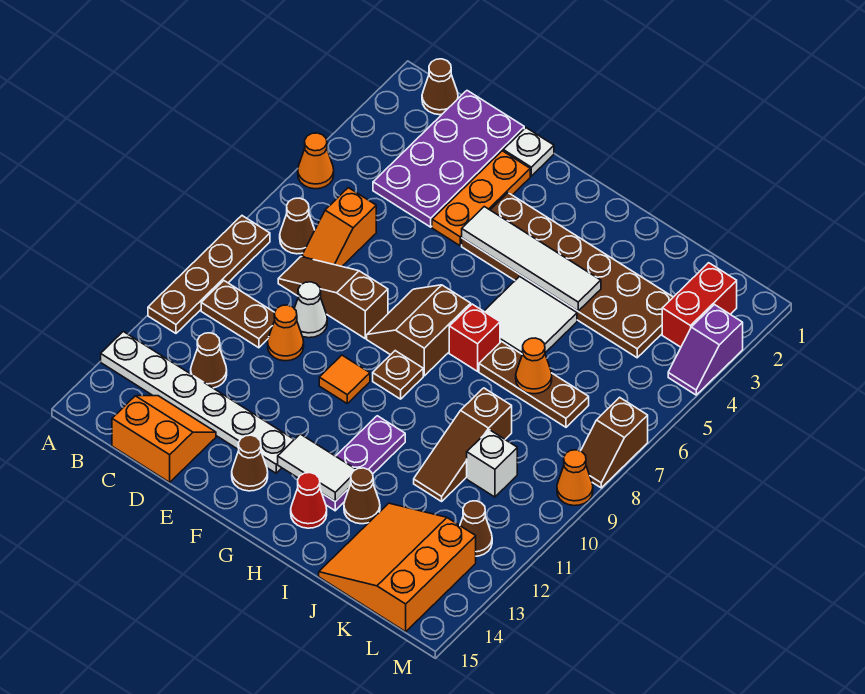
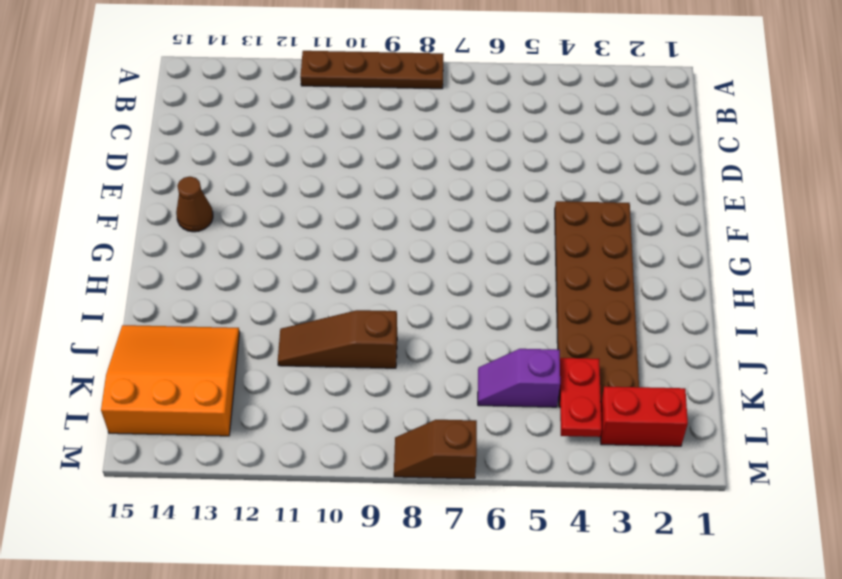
red plate K4:L4 level 2 -> none
purple slope K5:K6 level 1 top 5 -> purple slope M3:M4 level 1 top 3
none -> orange cone A5 level 1
none -> white plate A13:F13 level 1
none -> brown cone B1 level 1
none -> brown cone B7 level 1

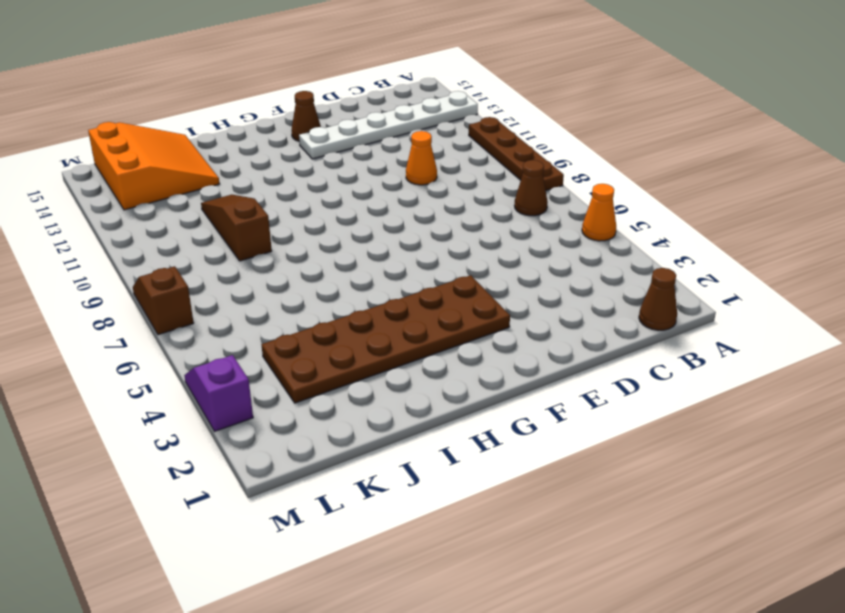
none -> brown plate B10:C10 level 1
none -> purple plate C1:D4 level 1
none -> orange slope C6:C7 level 1 top 6
none -> brown slope C8:E8 level 1 top E

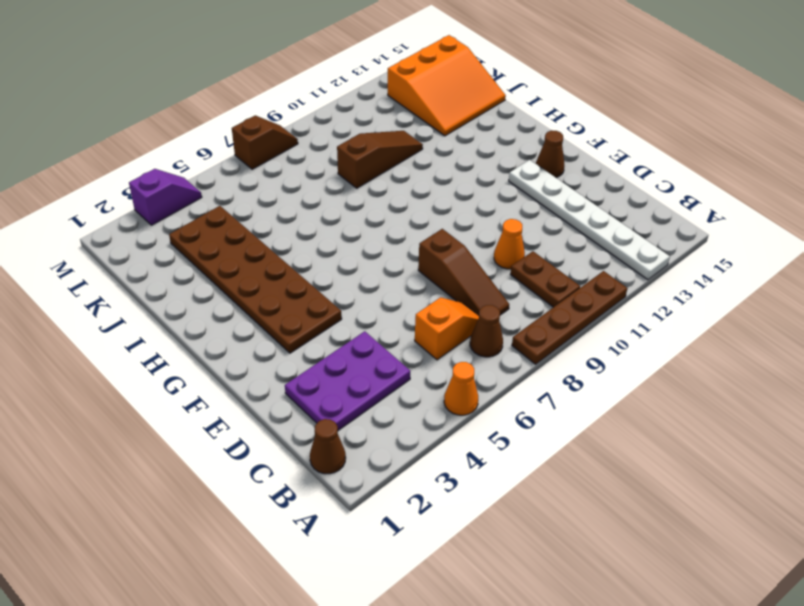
purple plate C2:D4 level 1 -> purple plate C1:D4 level 1
none -> brown cone C12 level 1
none -> orange slope C14:D15 level 1 top 15
none -> white cone D9 level 1
none -> white plate E1 level 1

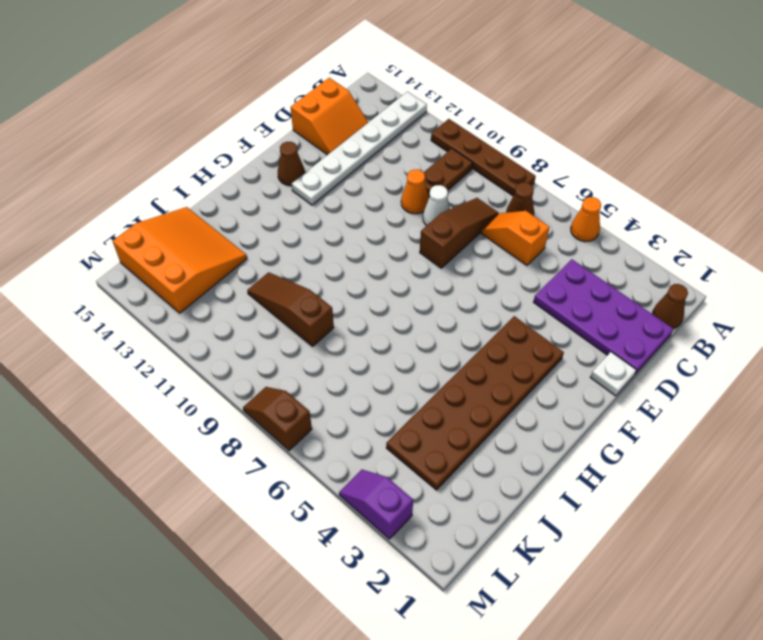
none -> brown cone C12 level 1
none -> orange plate E2:E4 level 1
none -> brown slope F7:G8 level 1 top G
none -> orange tile F10 level 1

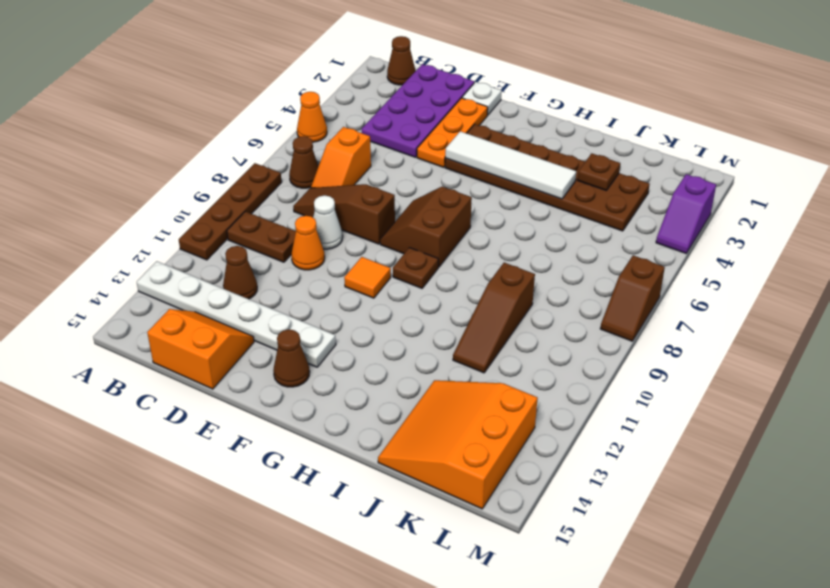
brown plate J3 level 2 -> none
none -> white tile H5:I6 level 1
none -> red brick H7 level 1
none -> purple plate H11:H13 level 1
none -> red cone H14 level 1

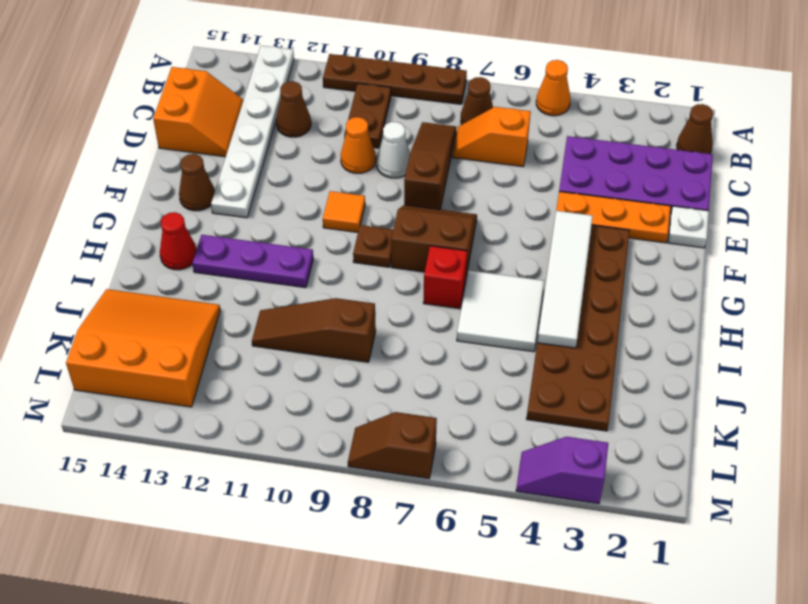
none -> brown plate I7:K7 level 1
none -> brown cone I13 level 1
none -> white brick K10 level 1
none -> red brick L2:L3 level 1

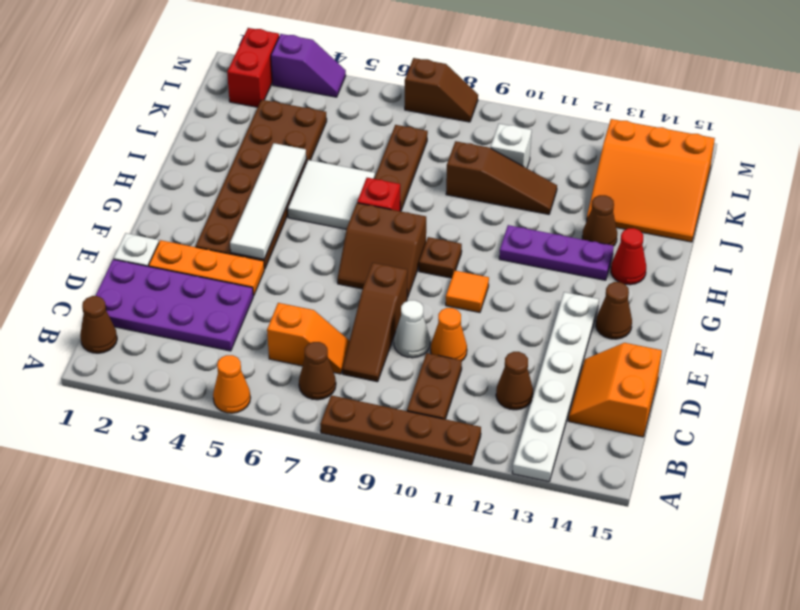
red brick L2:M2 level 1 -> red brick L2:L3 level 1
none -> brown cone L12 level 1
none -> orange cone M9 level 1
none -> white tile G13:H13 level 2
none -> orange cone J7 level 2

